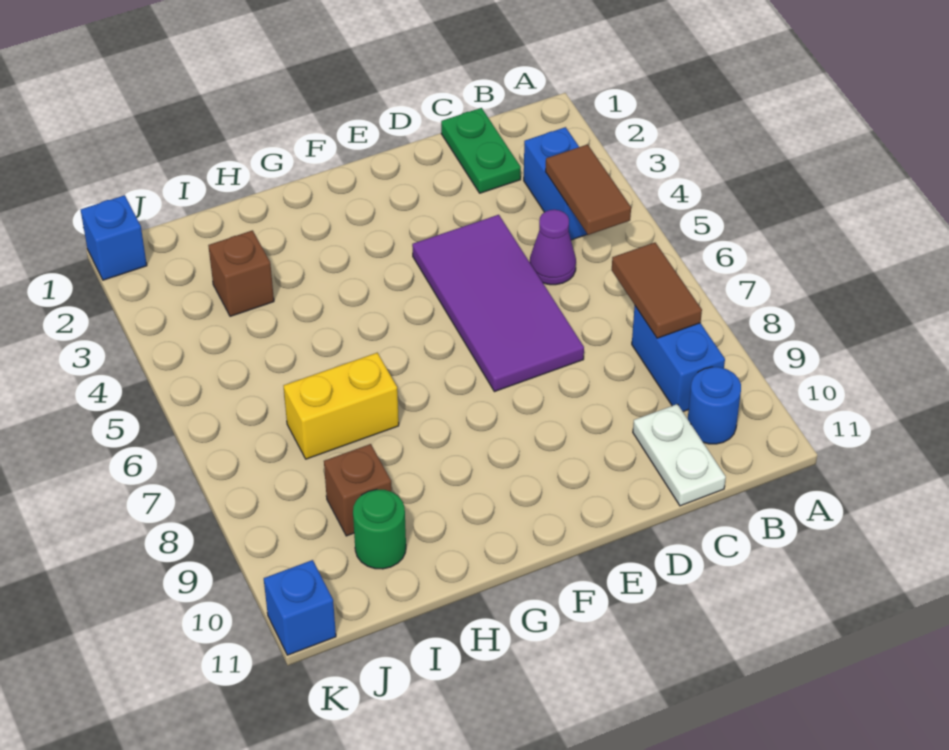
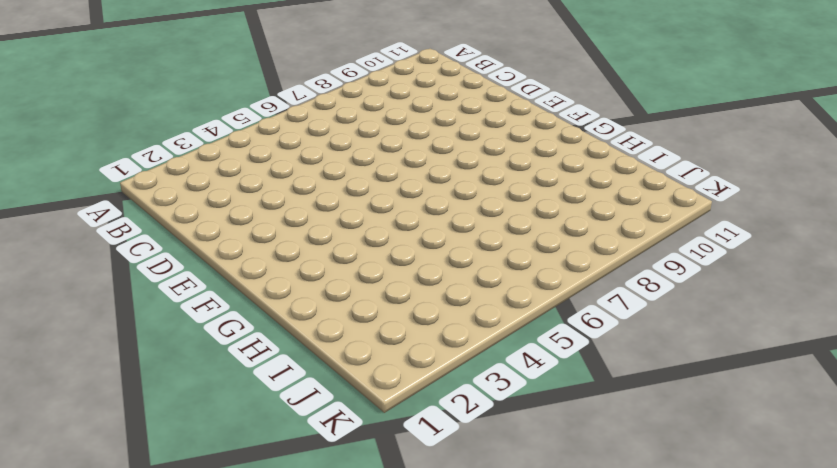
none -> blue brick B3:B4 level 1
none -> blue brick B8:B9 level 1
none -> blue round brick B10 level 1

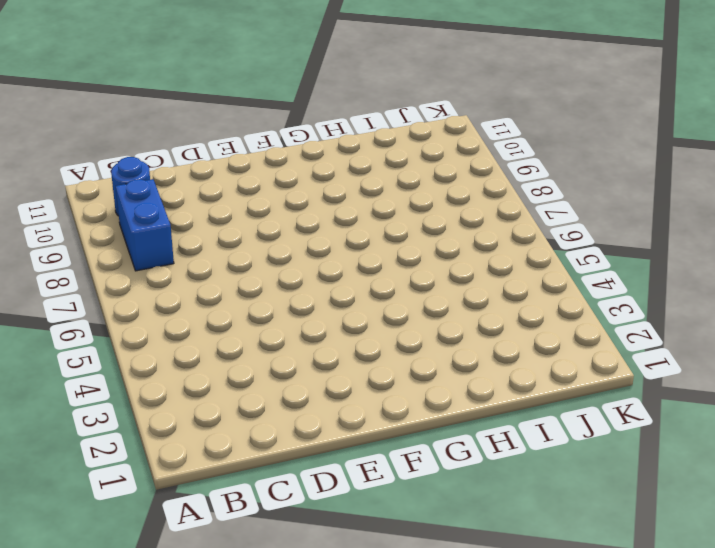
none -> blue brick B3:B4 level 1
none -> green plate C1:C2 level 1
none -> purple cone C5 level 1

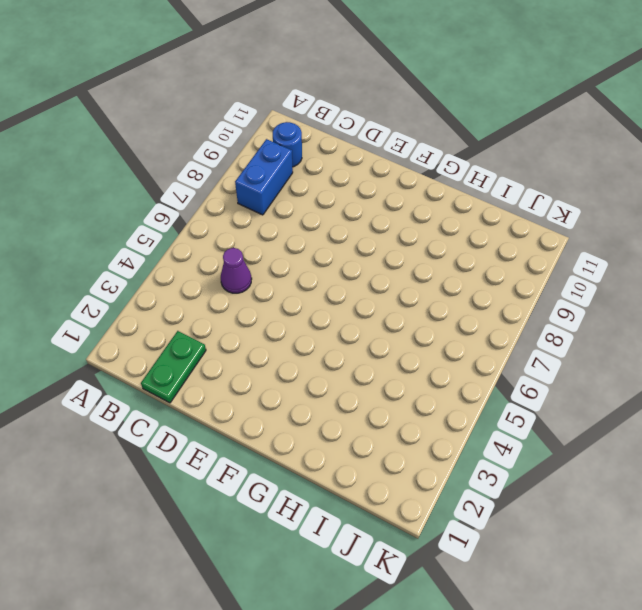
none -> blue brick B3:B4 level 1
none -> white plate C10:C11 level 1
none -> purple tile D4:E7 level 1

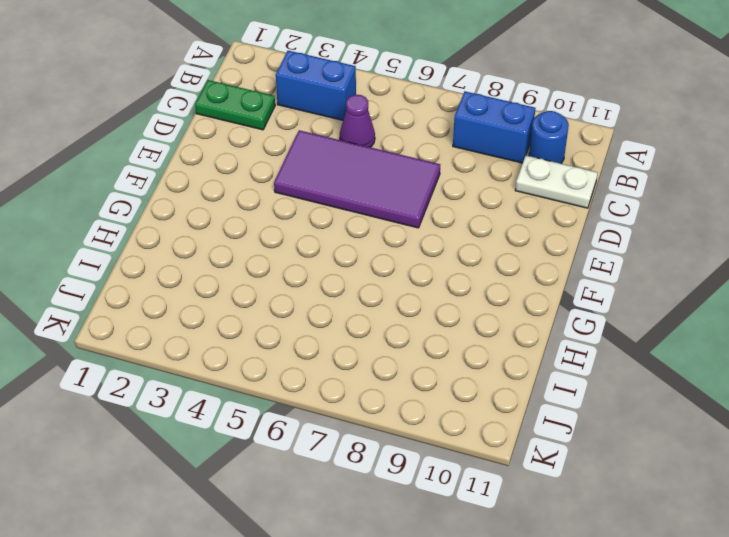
none -> yellow brick H7:I7 level 1
none -> brown brick I3 level 1
none -> brown brick I9 level 1

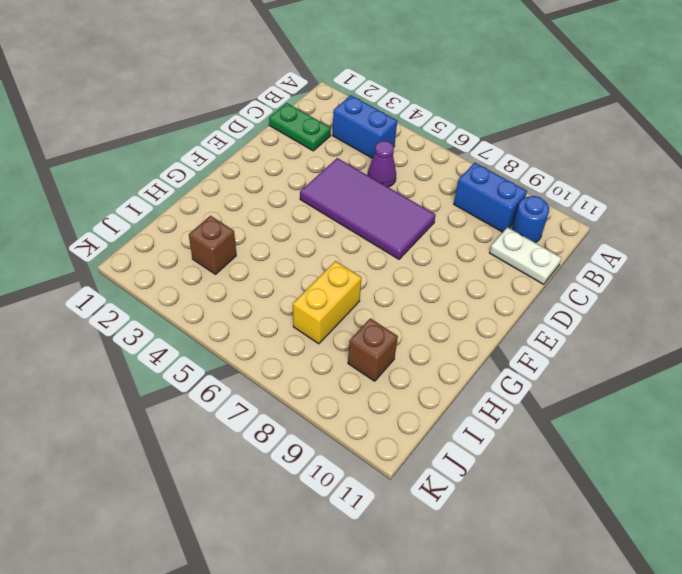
none -> green round brick I10 level 1
none -> blue brick K1 level 1
none -> blue brick K11 level 1

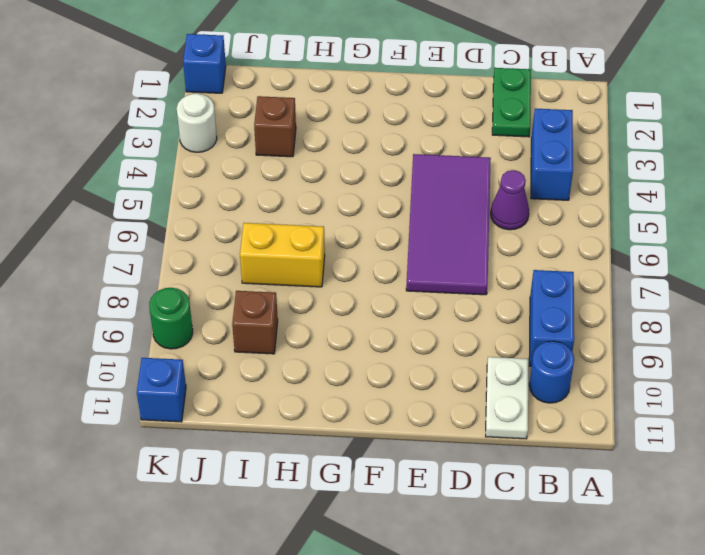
white round brick K3 level 1 -> none
green round brick K9 level 1 -> green round brick I10 level 1
none -> brown tile B4:B5 level 2
none -> brown tile B7:B8 level 2

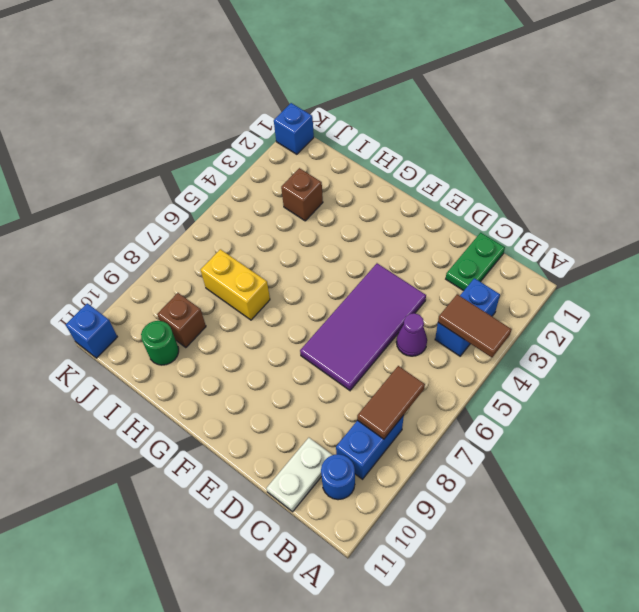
brown tile A4:B4 level 2 -> brown tile B4:B5 level 2

